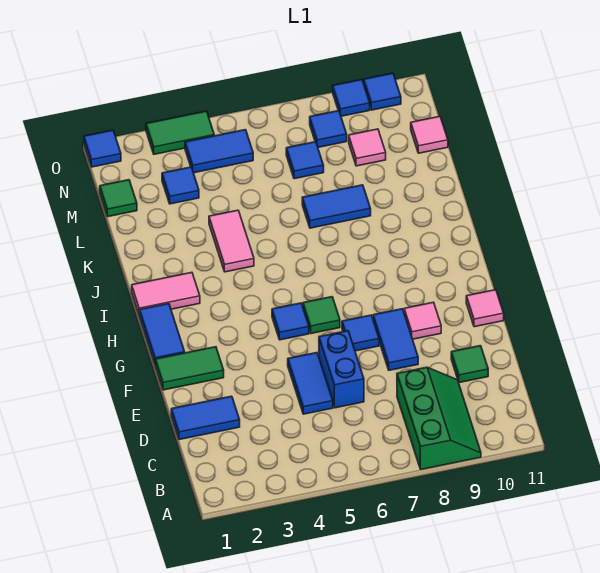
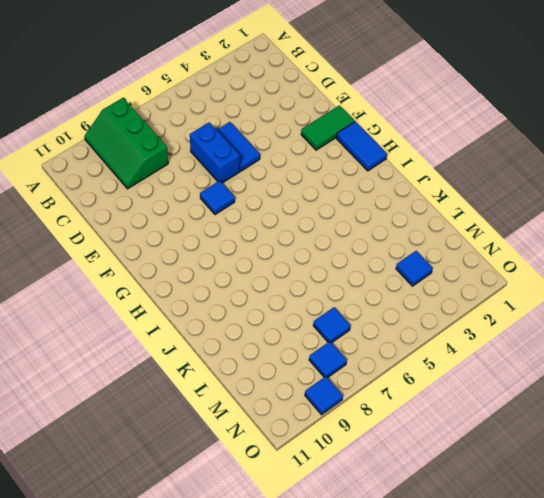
none -> blue tile D1:D2 level 1
none -> green tile D10 level 1
none -> blue tile E8:F8 level 1

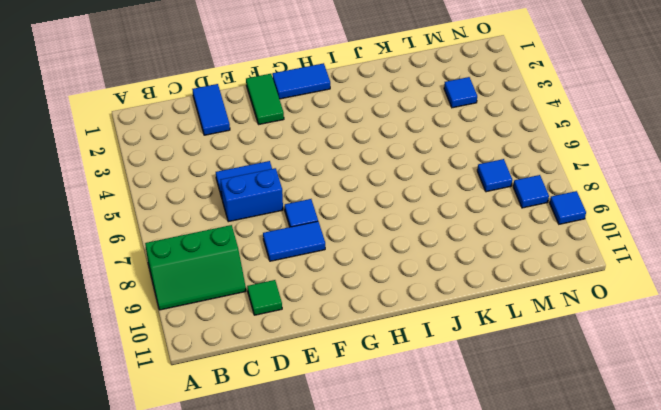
none -> pink tile F9 level 1
none -> pink tile F11 level 1
none -> blue tile G5 level 1

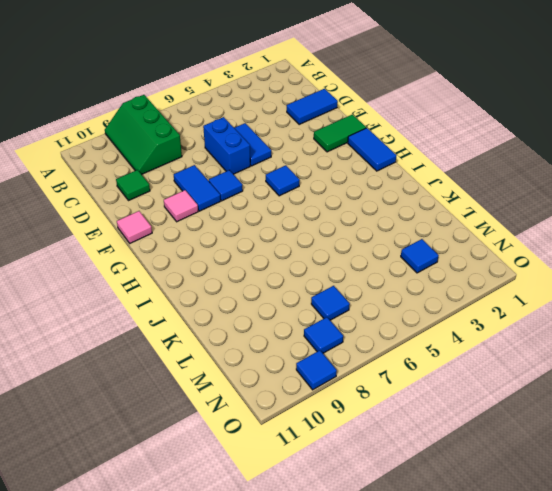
none -> green tile G6 level 1
none -> pink tile I1:I2 level 1
none -> pink tile J4:K4 level 1

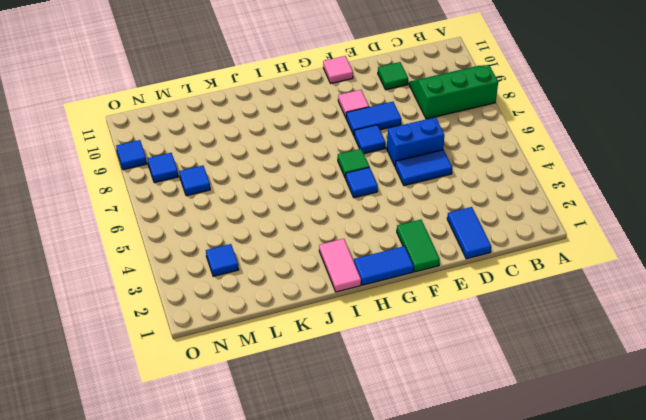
none -> pink tile J4:K4 level 1
none -> blue tile K7:K8 level 1
none -> green tile M1 level 1

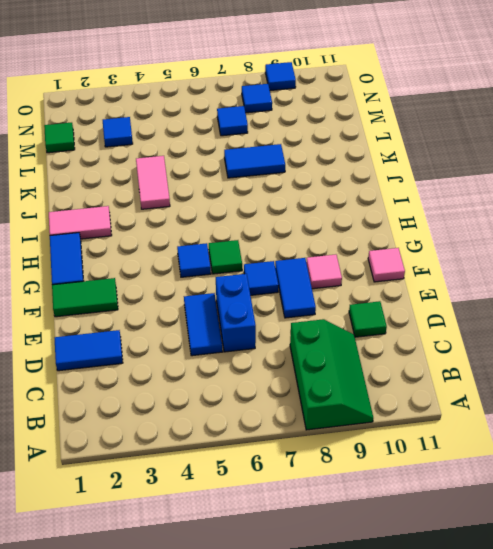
none -> pink tile M9 level 1
none -> pink tile M11 level 1
none -> blue tile N4:N5 level 1

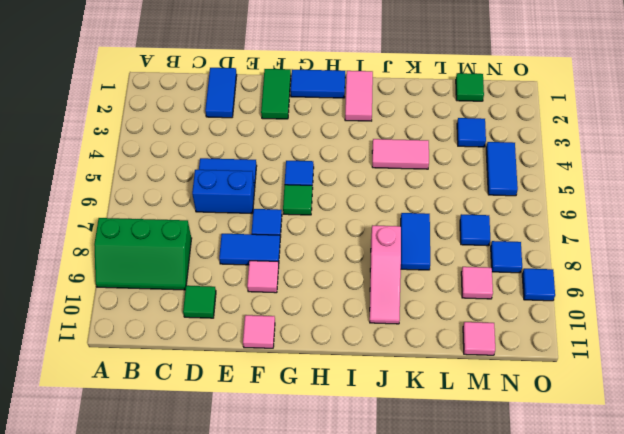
pink slope J8:J10 level 1 top 8 -> none
none -> blue tile O1 level 1
none -> green tile O3:O4 level 1
none -> blue tile O10 level 1

